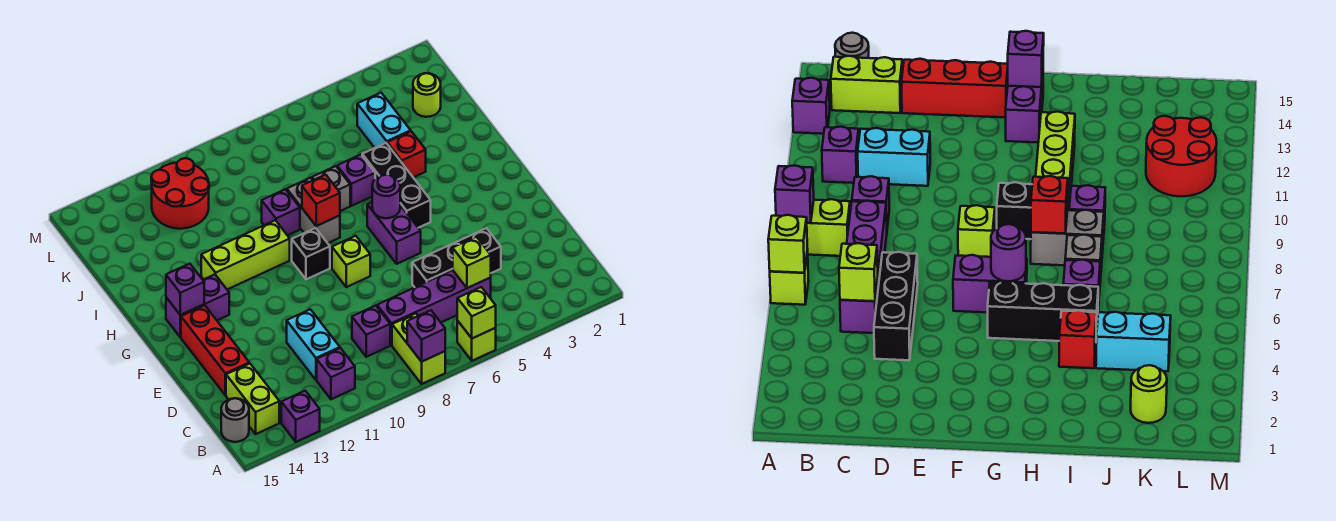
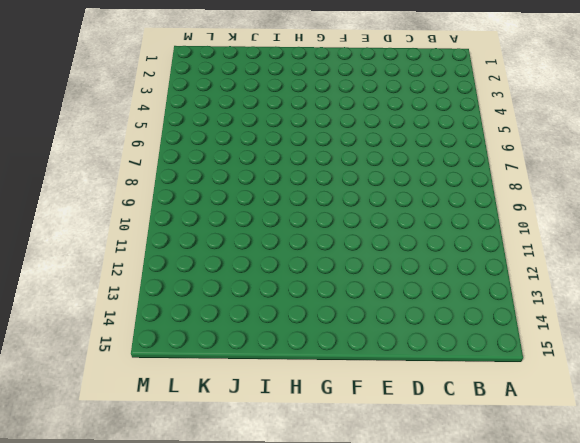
none -> lime brick A6 level 1
none -> lime brick A8:B8 level 1
none -> purple brick A13 level 1
none -> purple brick B11 level 1

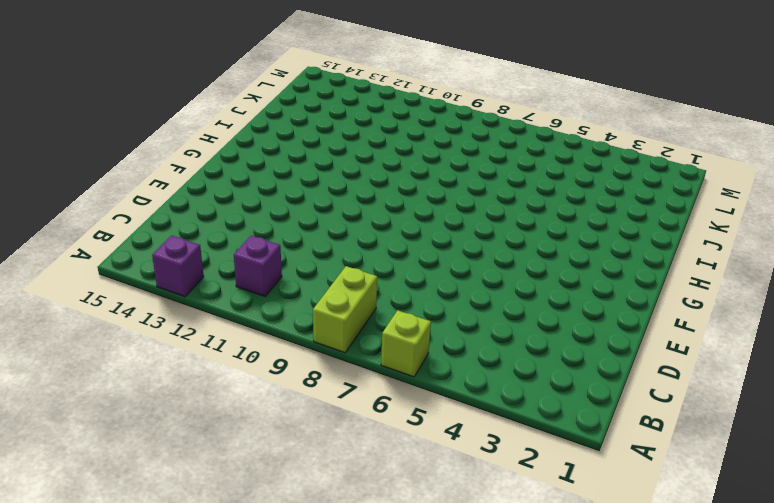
none -> lime brick B14:C14 level 1
none -> grey round brick B15 level 1
none -> purple brick C5:C8 level 1
none -> purple brick C9 level 1

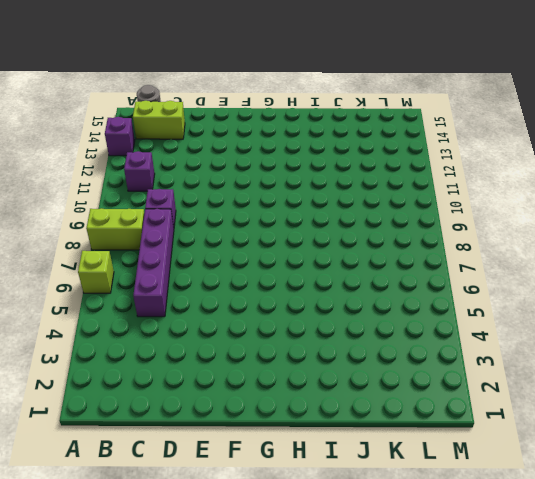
none -> cyan brick C11:D11 level 1
none -> black brick D4:D6 level 1
none -> red brick D14:F14 level 1
none -> purple brick F6:G6 level 1

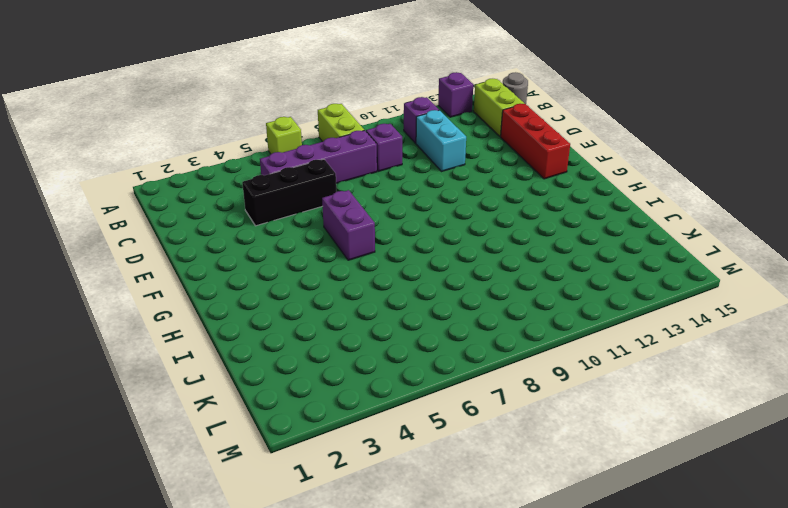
none -> lime brick F8 level 1
none -> black brick G5:I5 level 1
none -> black brick G9 level 1
none -> purple brick G13:G14 level 1

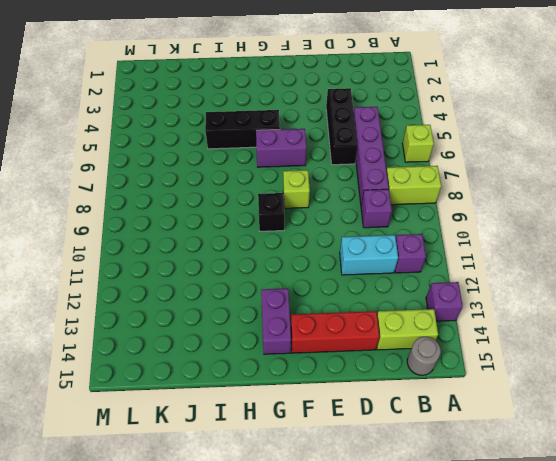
none -> grey brick H8:I8 level 1
none -> lime brick H10:H12 level 1
none -> red brick I4 level 1
none -> purple brick I6 level 1

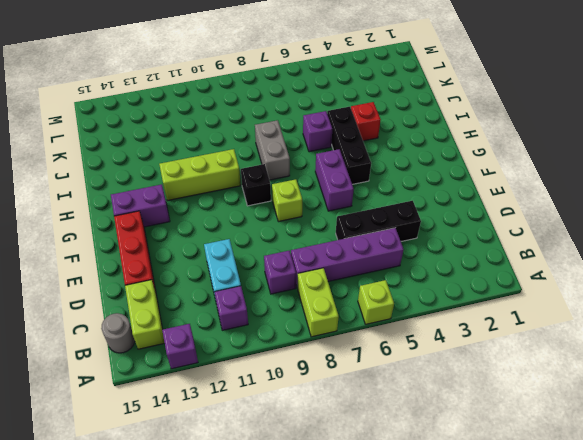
none -> grey brick I7 level 1
none -> purple brick I9 level 1
none -> cyan brick J4:K4 level 1
none -> lime round brick K2 level 1

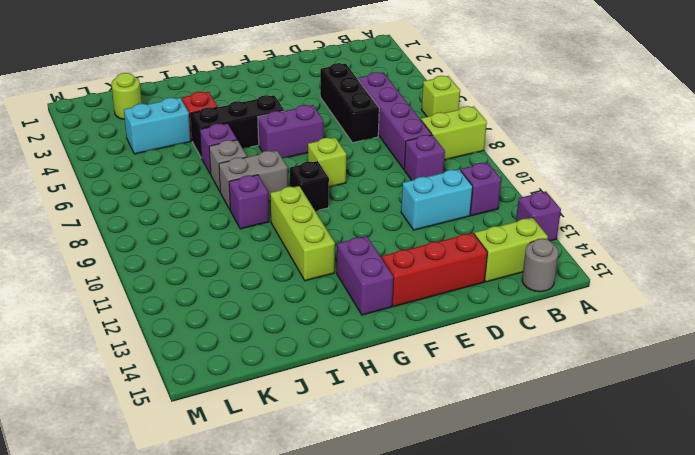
none -> red round brick K11:L12 level 1
none -> lime brick A6 level 2
none -> purple brick A8 level 2
none -> lime brick C5 level 2

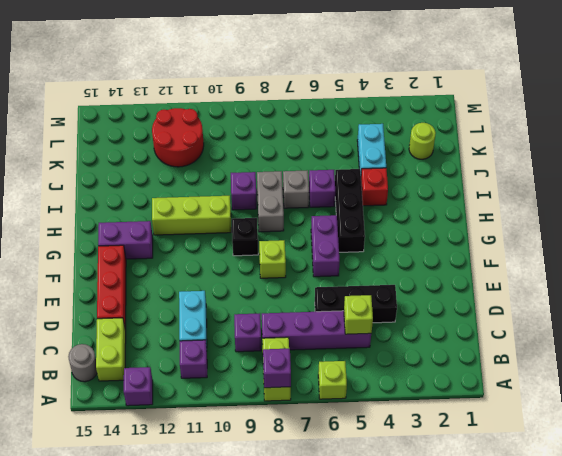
none -> lime brick A6 level 2
none -> purple round brick G6 level 2
none -> purple brick G14 level 2
none -> red brick H8 level 2

